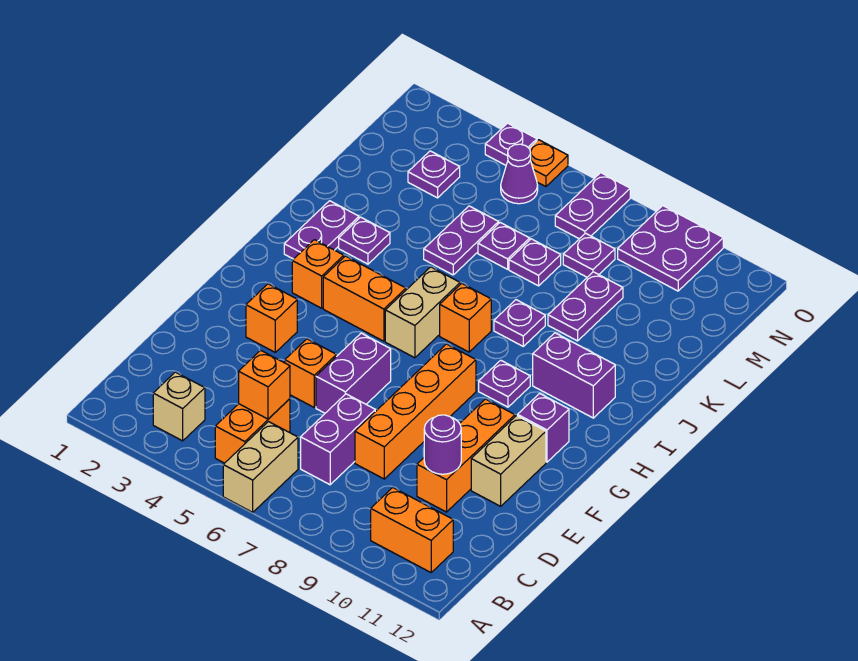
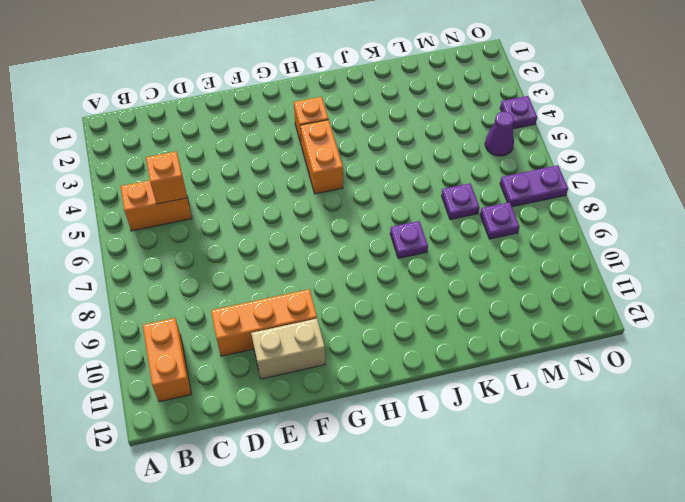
none -> tan brick A6:B6 level 1
none -> tan brick B3 level 1
none -> purple brick C7:D7 level 1
none -> orange brick D8:G8 level 1

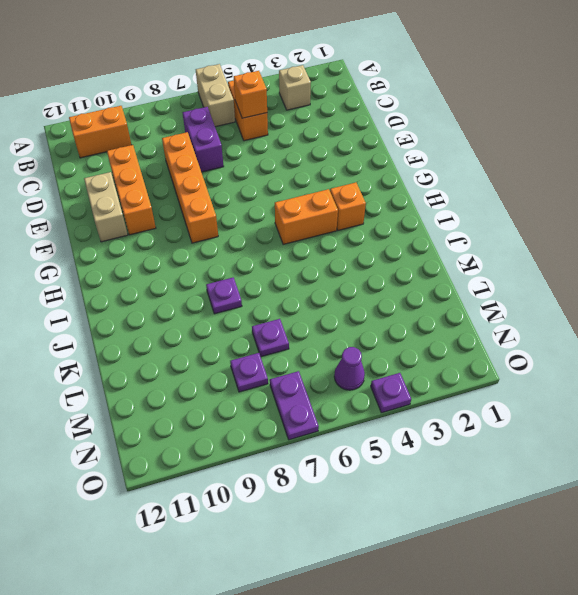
none -> orange brick E5 level 1
none -> purple brick E6:F6 level 1
none -> orange brick F3 level 1
none -> purple brick G11 level 1

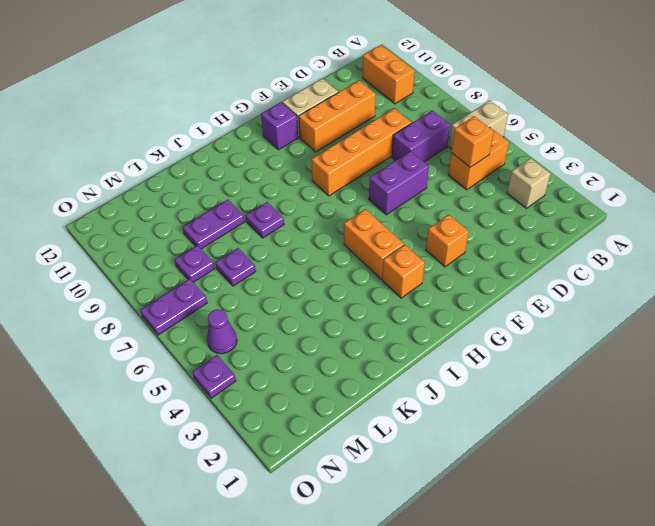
none -> orange brick E5 level 1
none -> tan brick H6:I6 level 1
none -> purple plate H9 level 1
none -> purple plate I2:J2 level 1

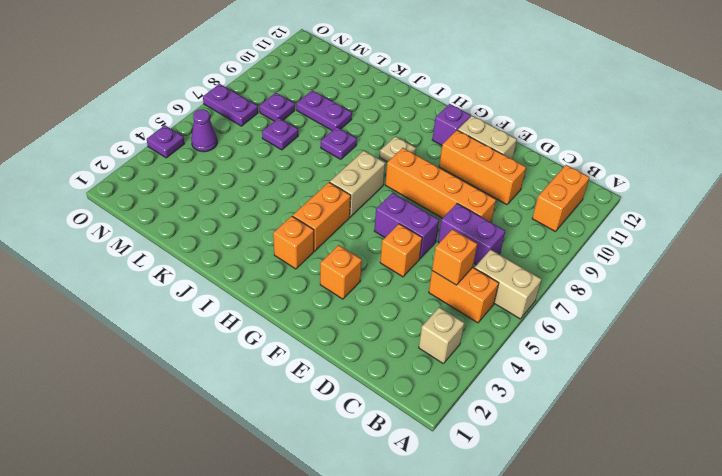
tan brick H6:H7 level 1 -> tan brick H6:I6 level 1
tan plate H9 level 1 -> purple plate H9 level 1
none -> purple plate I2:J2 level 1
none -> orange brick I7 level 1
none -> purple brick I10:I11 level 1
none -> purple plate J3 level 1

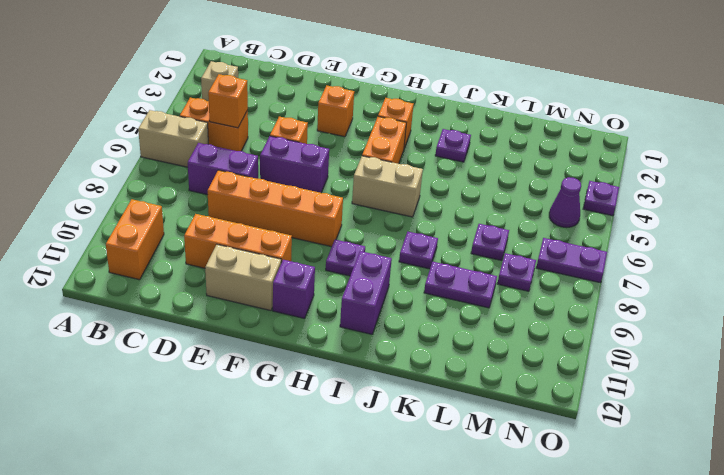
none -> purple plate I2:J2 level 1
none -> orange brick I7 level 1
none -> purple plate K5:L5 level 1
none -> purple plate L6 level 1

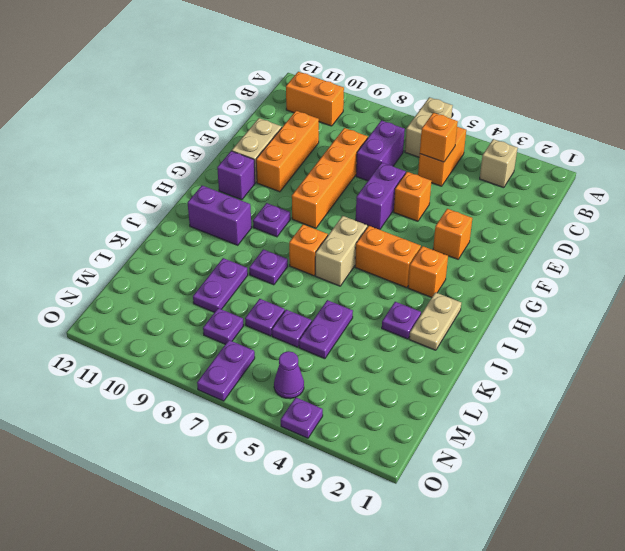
tan plate I2:J2 level 1 -> purple plate I2:J2 level 1
none -> purple plate M3 level 1
none -> purple plate N9:O10 level 1
none -> orange plate O5 level 1
none -> purple round brick D10 level 2

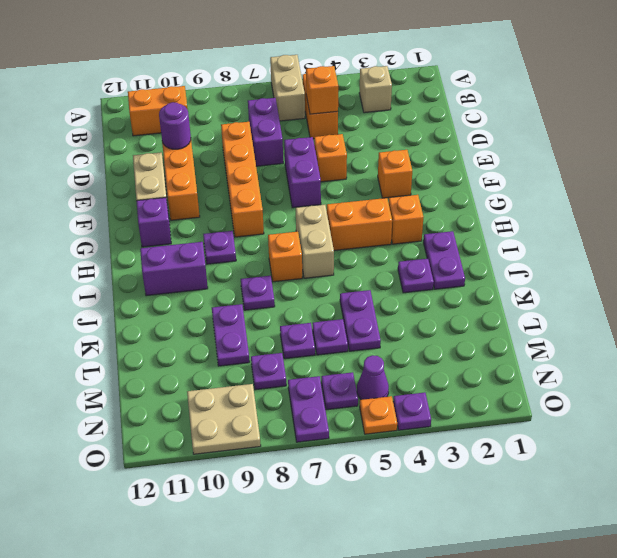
purple plate N6 level 1 -> purple plate M3 level 1
tan plate N9:O10 level 1 -> purple plate N9:O10 level 1

